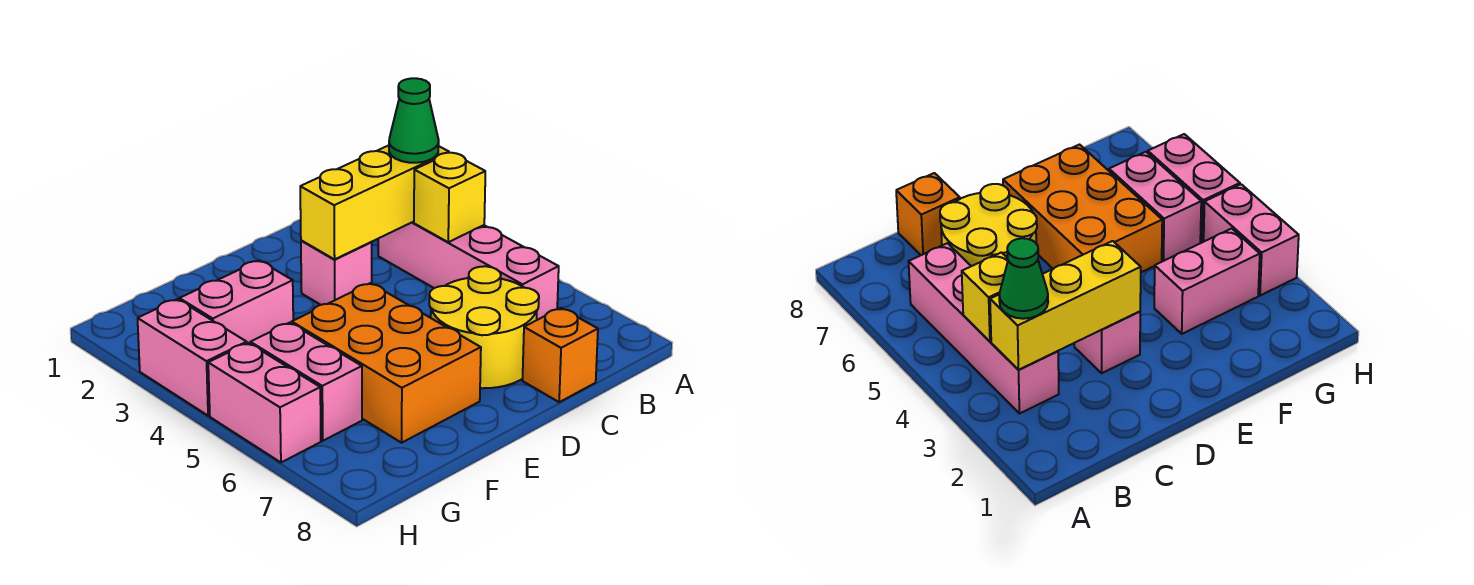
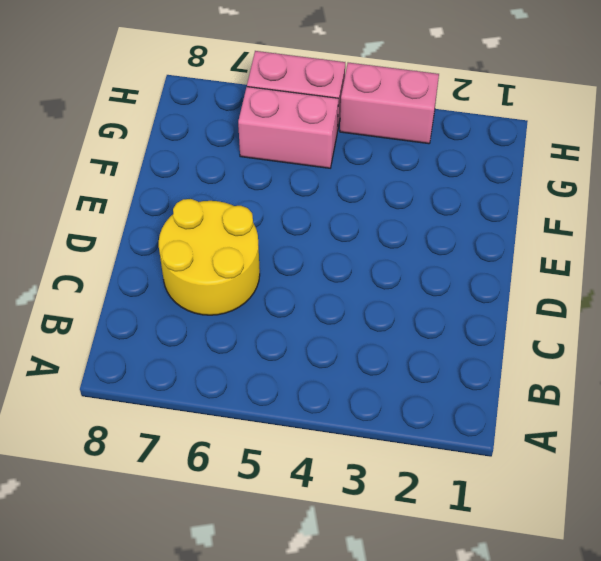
none -> pink brick B3:B6 level 1
none -> orange brick C8 level 1
none -> pink brick D3 level 1

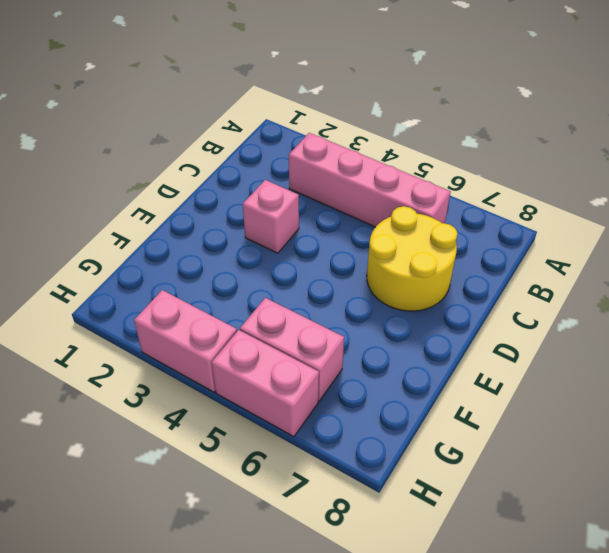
none -> orange brick C8 level 1
none -> orange brick E5:F7 level 1
none -> pink brick F3:G3 level 1

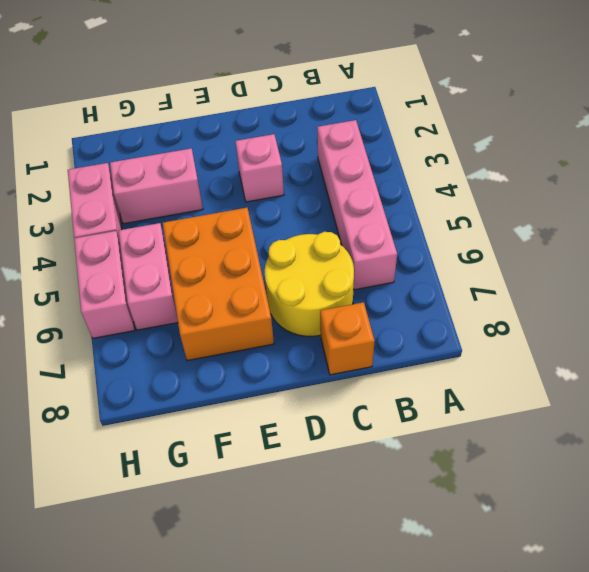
none -> yellow brick B3:D3 level 2
none -> yellow brick B4 level 2
none -> green cone B3 level 3

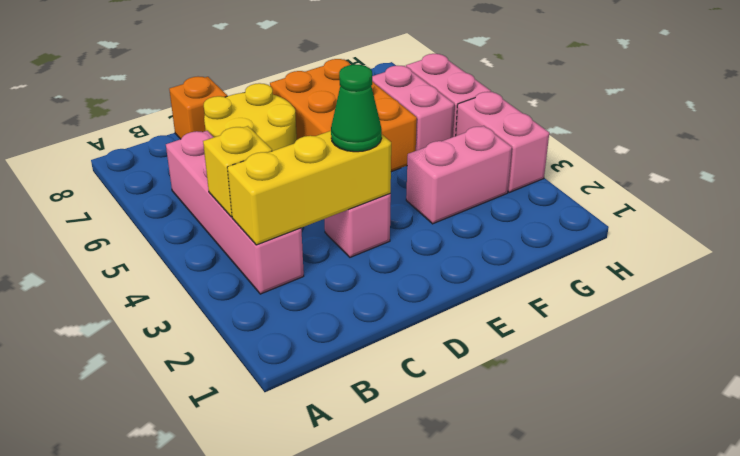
green cone D3 level 3 -> green cone B3 level 3

